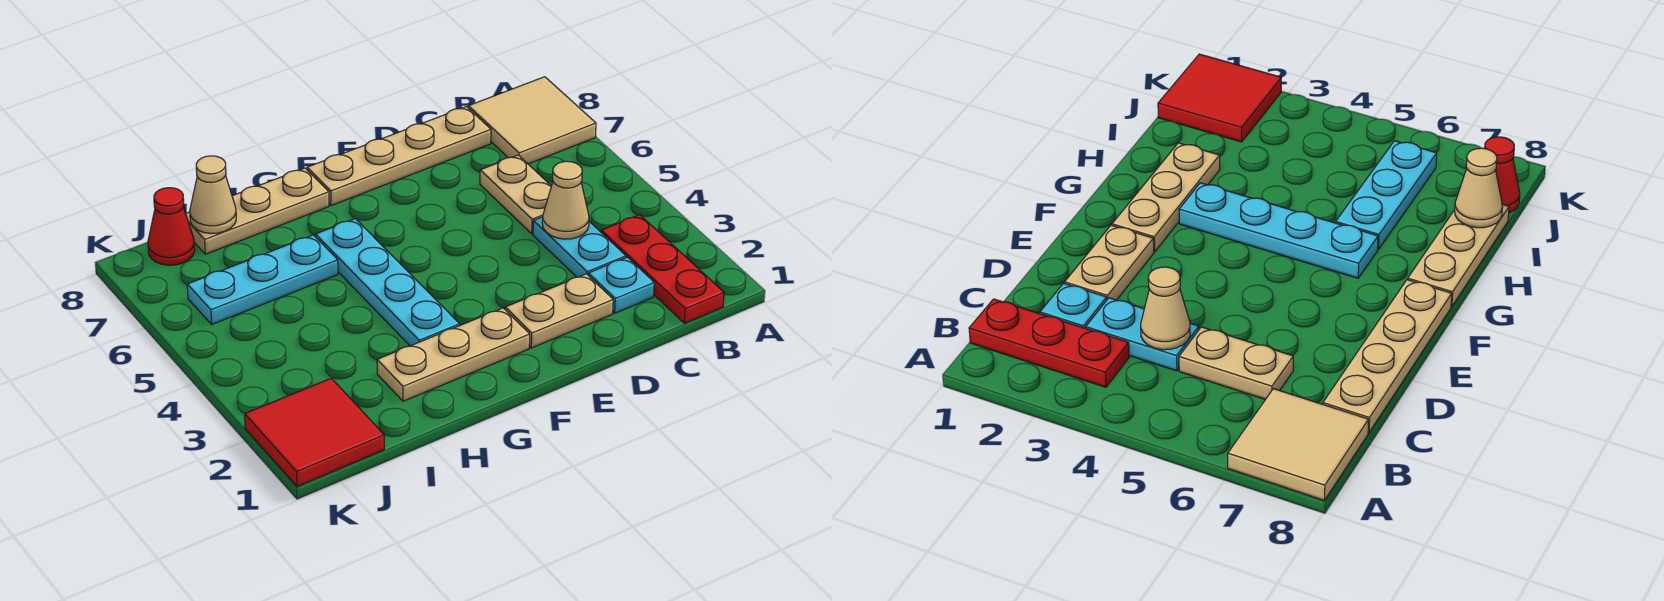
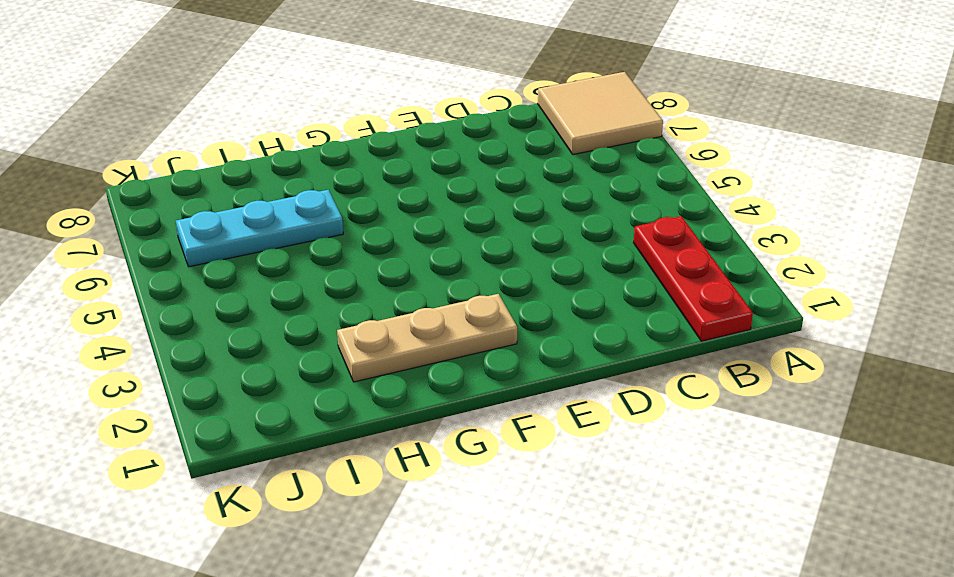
none -> cyan plate C2 level 1
none -> cyan plate C3:C4 level 1
none -> tan plate C5:C6 level 1

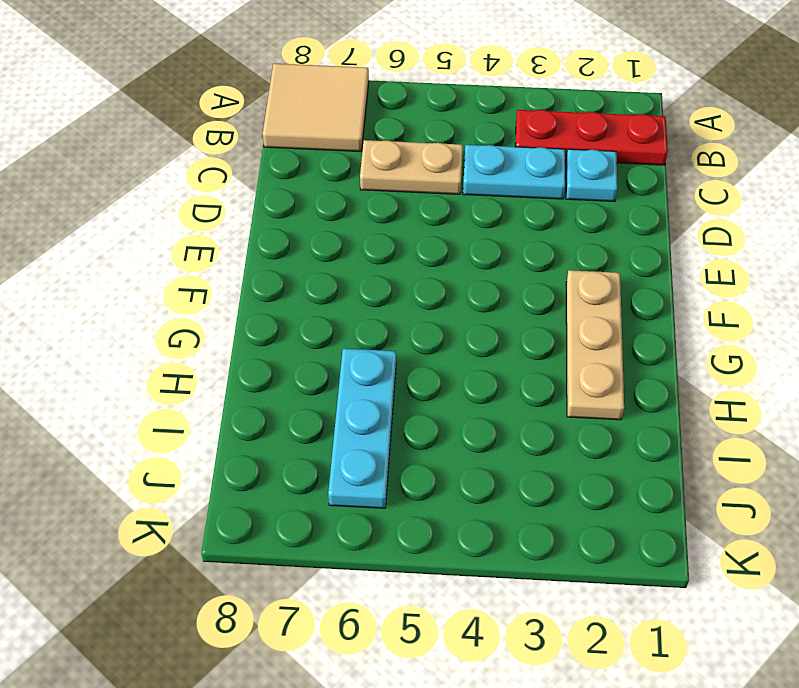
none -> tan plate C8:F8 level 1
none -> tan plate D2:E2 level 1
none -> cyan plate G3:G6 level 1

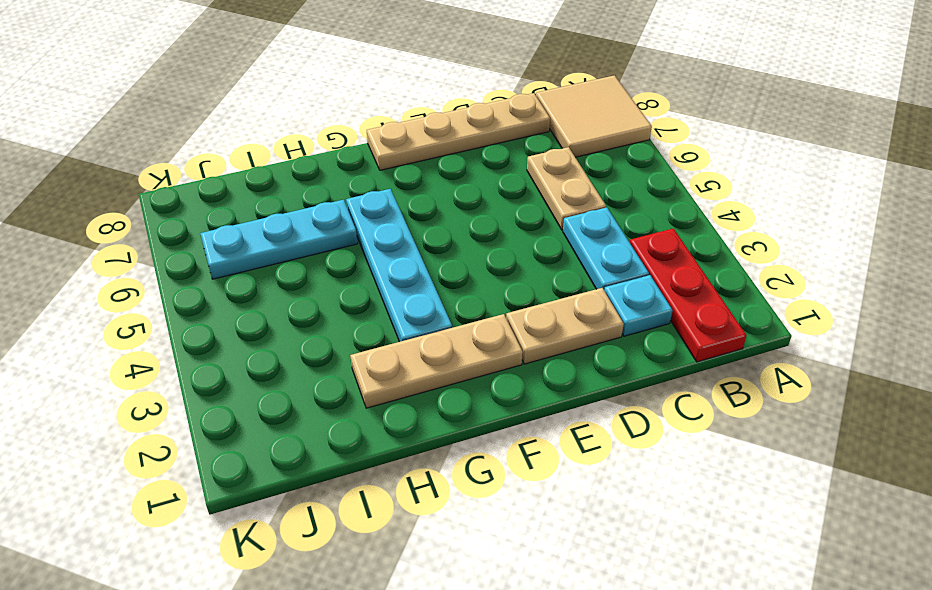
none -> tan plate G8:I8 level 1
none -> red tile J1:K2 level 1
none -> red cone J8 level 1

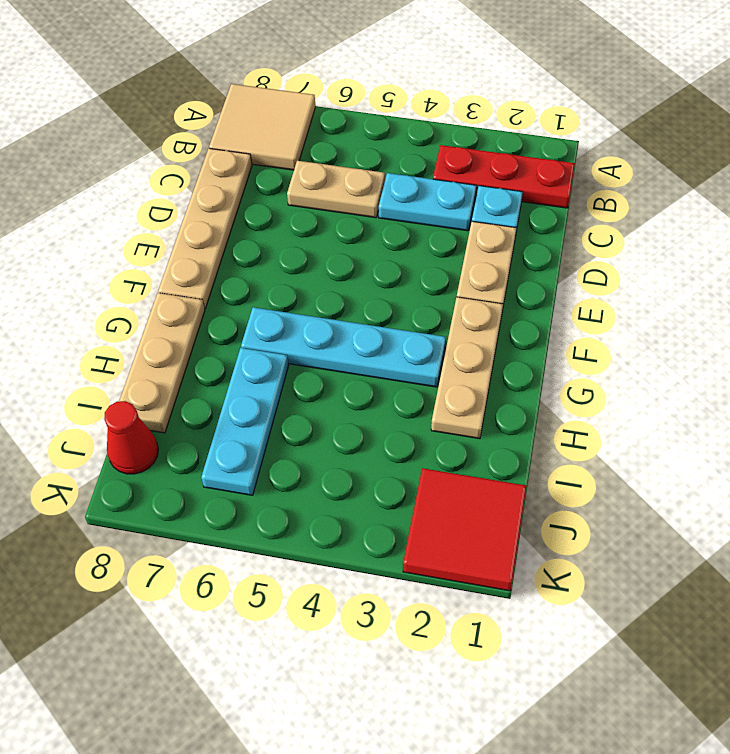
none -> tan cone C4 level 2
none -> tan cone I8 level 2

